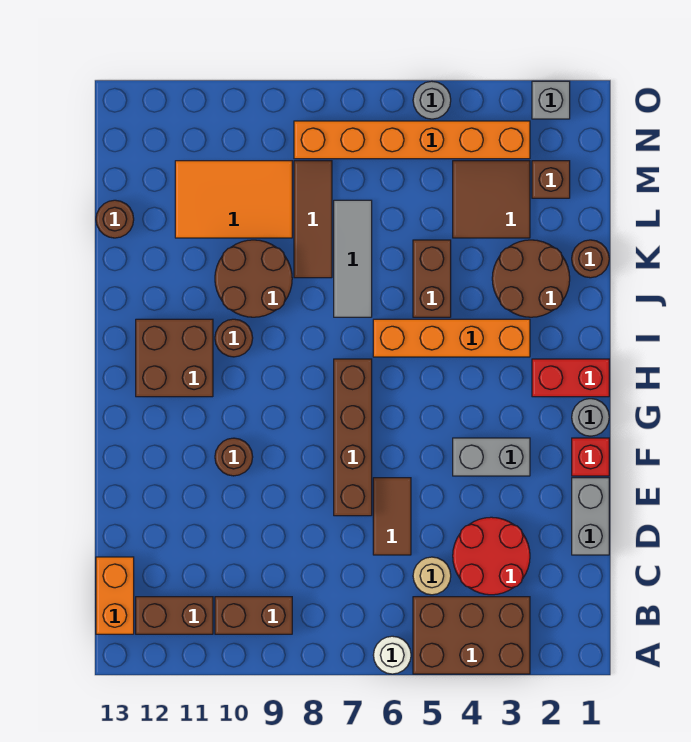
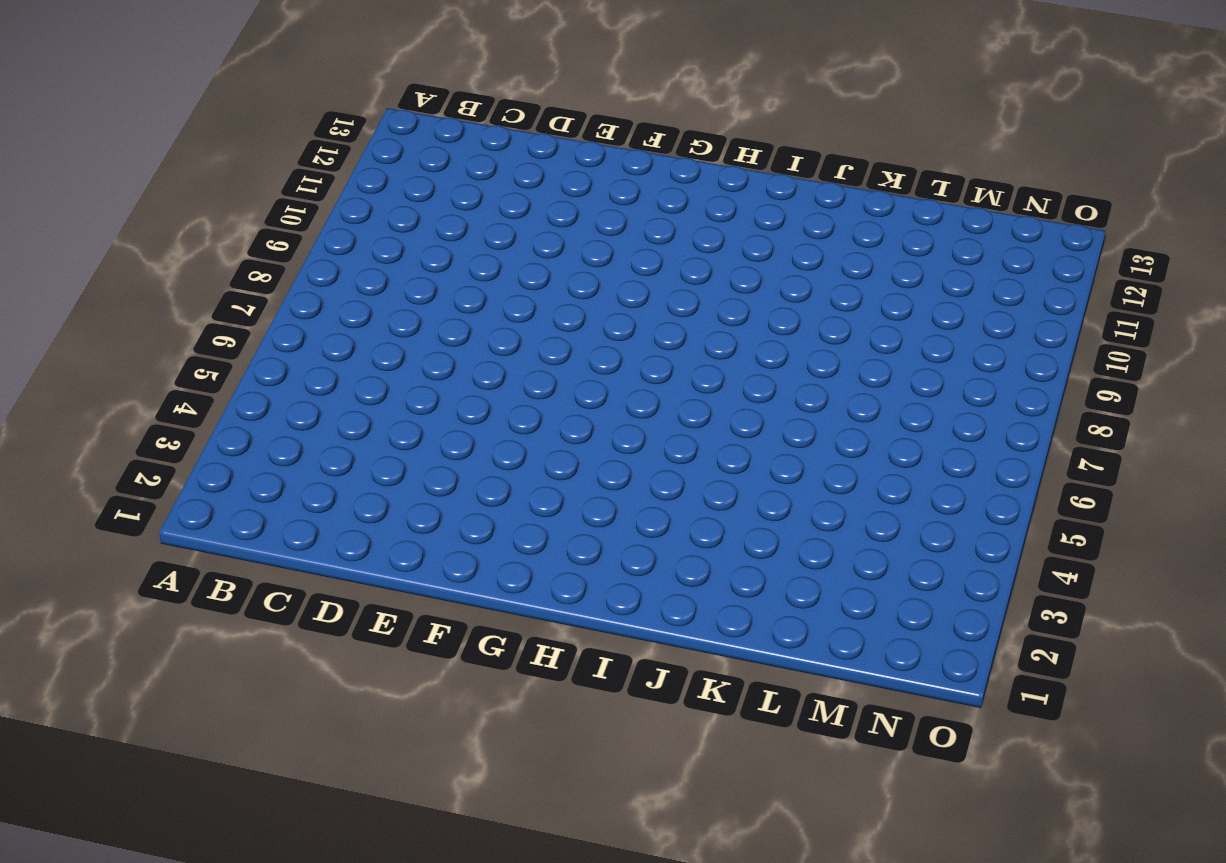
none -> brown brick A3:B5 level 1
none -> white round brick A6 level 1
none -> brown brick B9:B10 level 1
none -> brown brick B11:B12 level 1

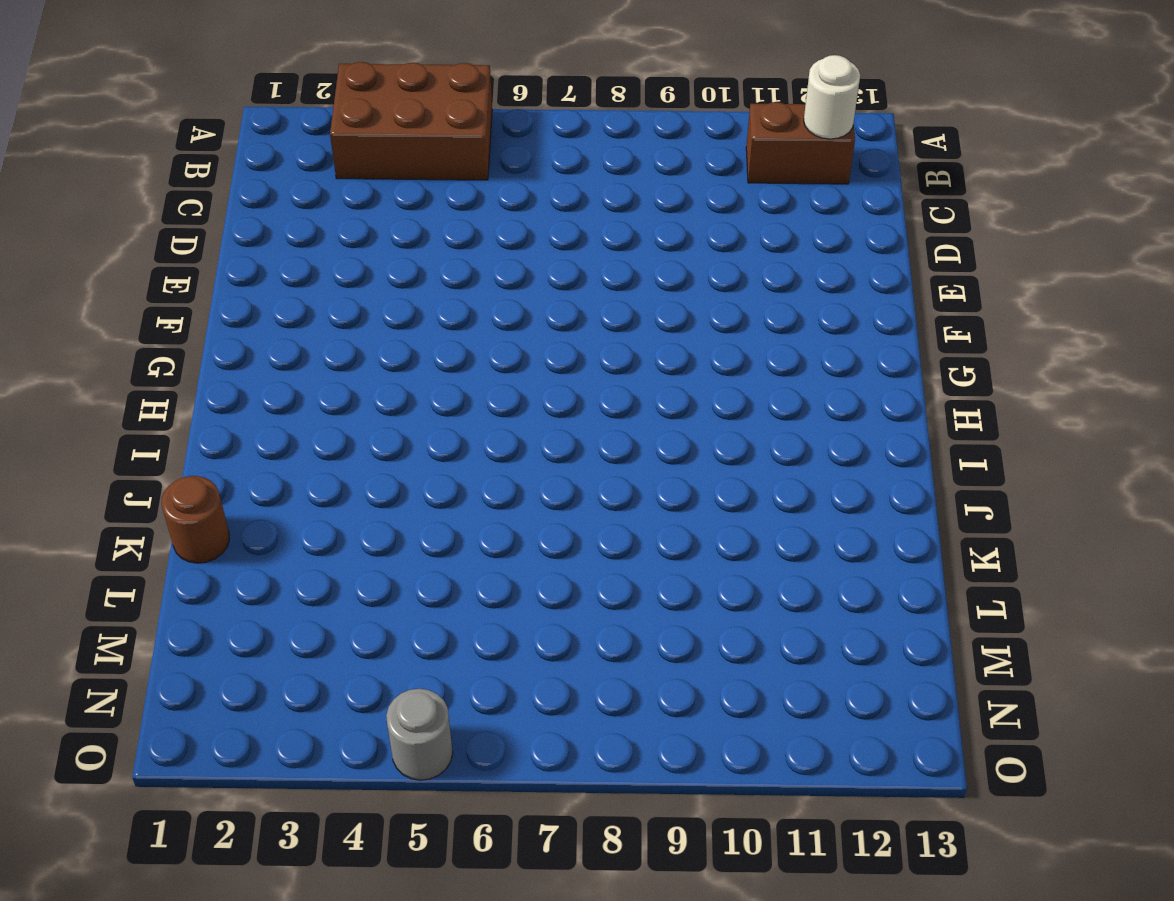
white round brick B12 level 2 -> white round brick A6 level 1
none -> brown brick B9:B10 level 1
none -> orange brick B13:C13 level 1
none -> red round brick C3:D4 level 1
none -> tan round brick C5 level 1

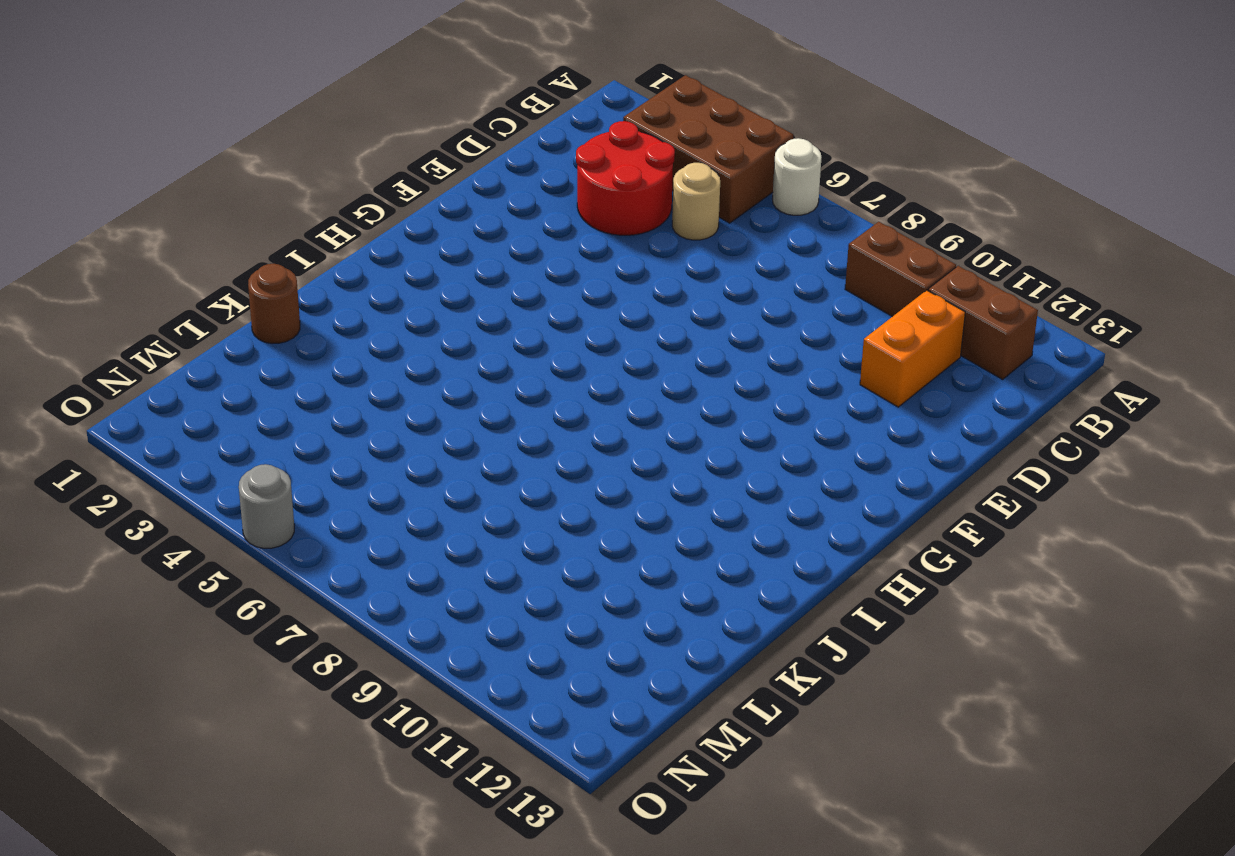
orange brick C11:D11 level 1 -> orange brick B13:C13 level 1
none -> grey brick D1:E1 level 1
none -> brown tile D6:E6 level 1
none -> brown brick E7:H7 level 1
none -> red brick F1 level 1

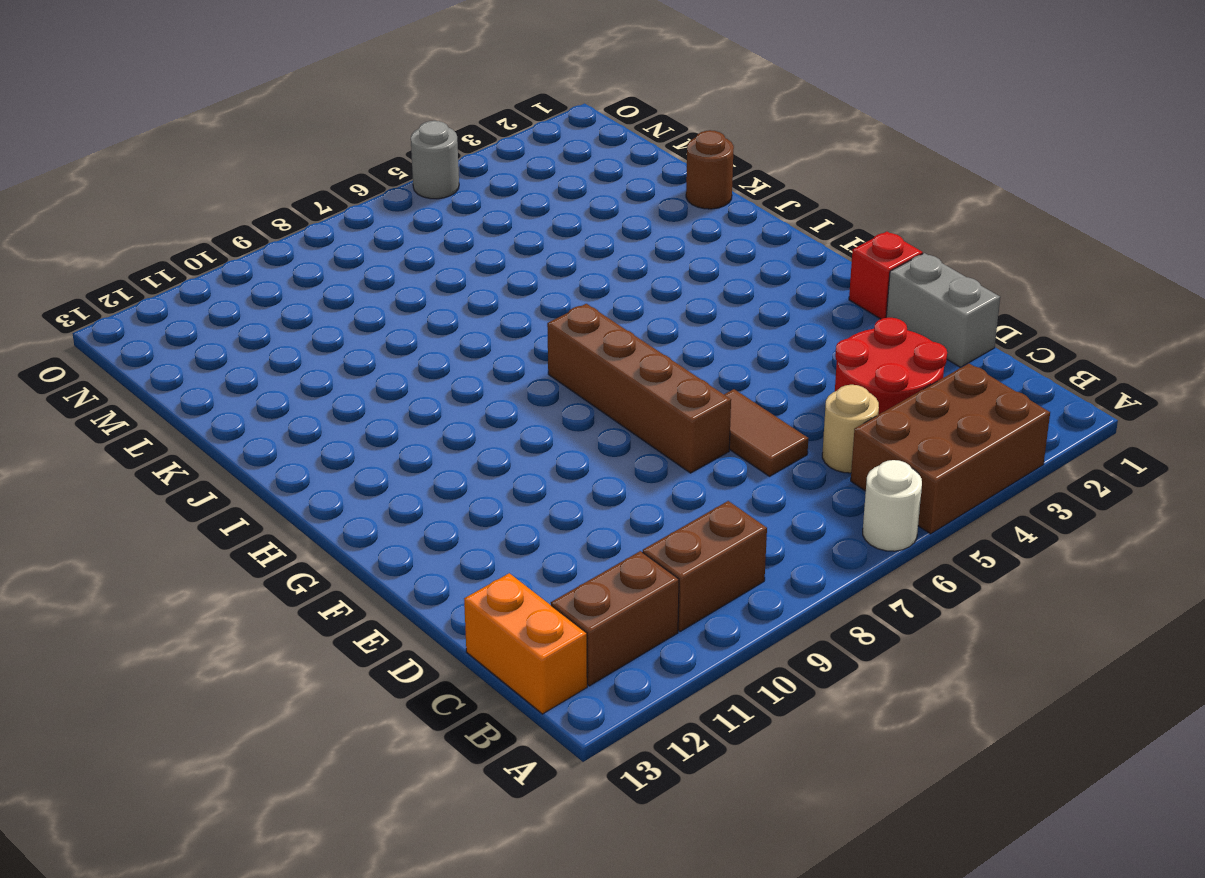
none -> grey brick F3:F4 level 1
none -> brown round brick F10 level 1
none -> grey round brick G1 level 1
none -> red brick H1:H2 level 1

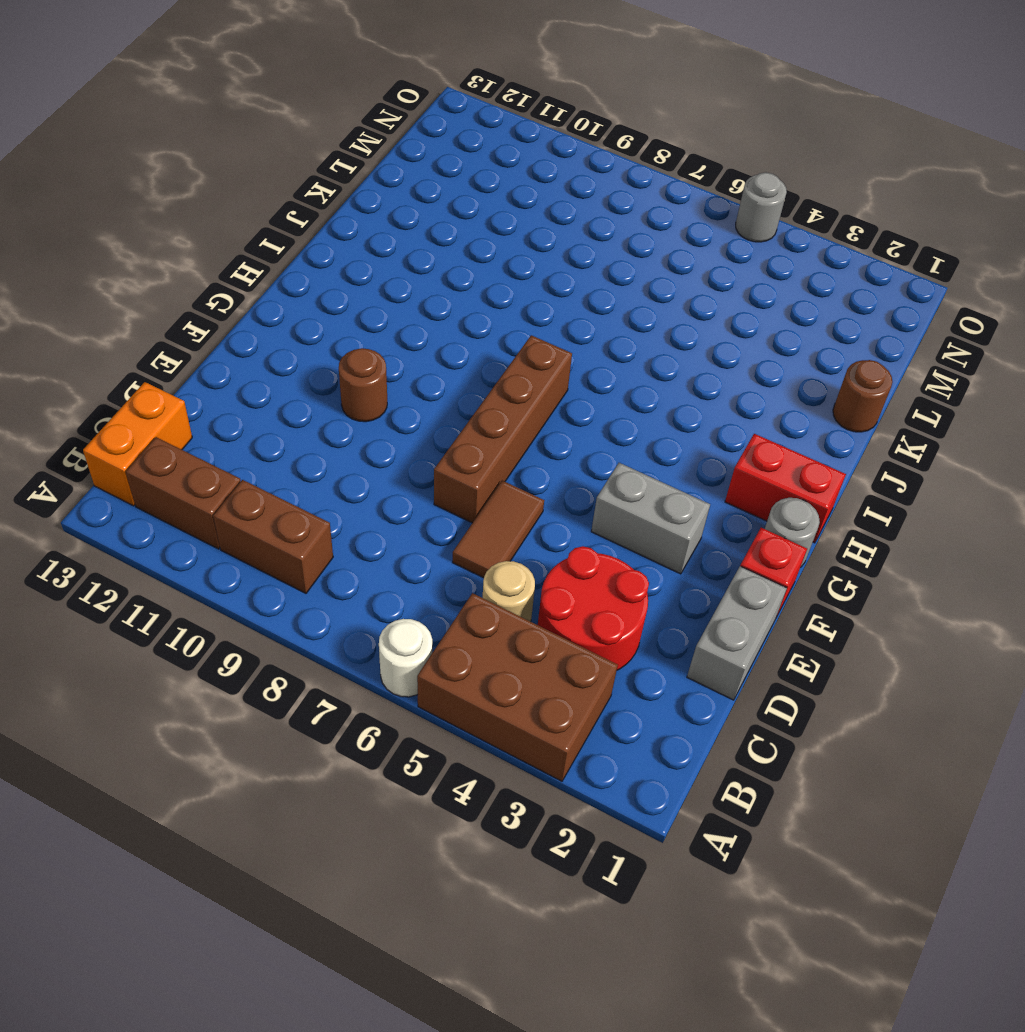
none -> brown brick H11:I12 level 1
none -> orange brick I3:I6 level 1
none -> brown round brick I10 level 1
none -> brown round brick J2:K3 level 1

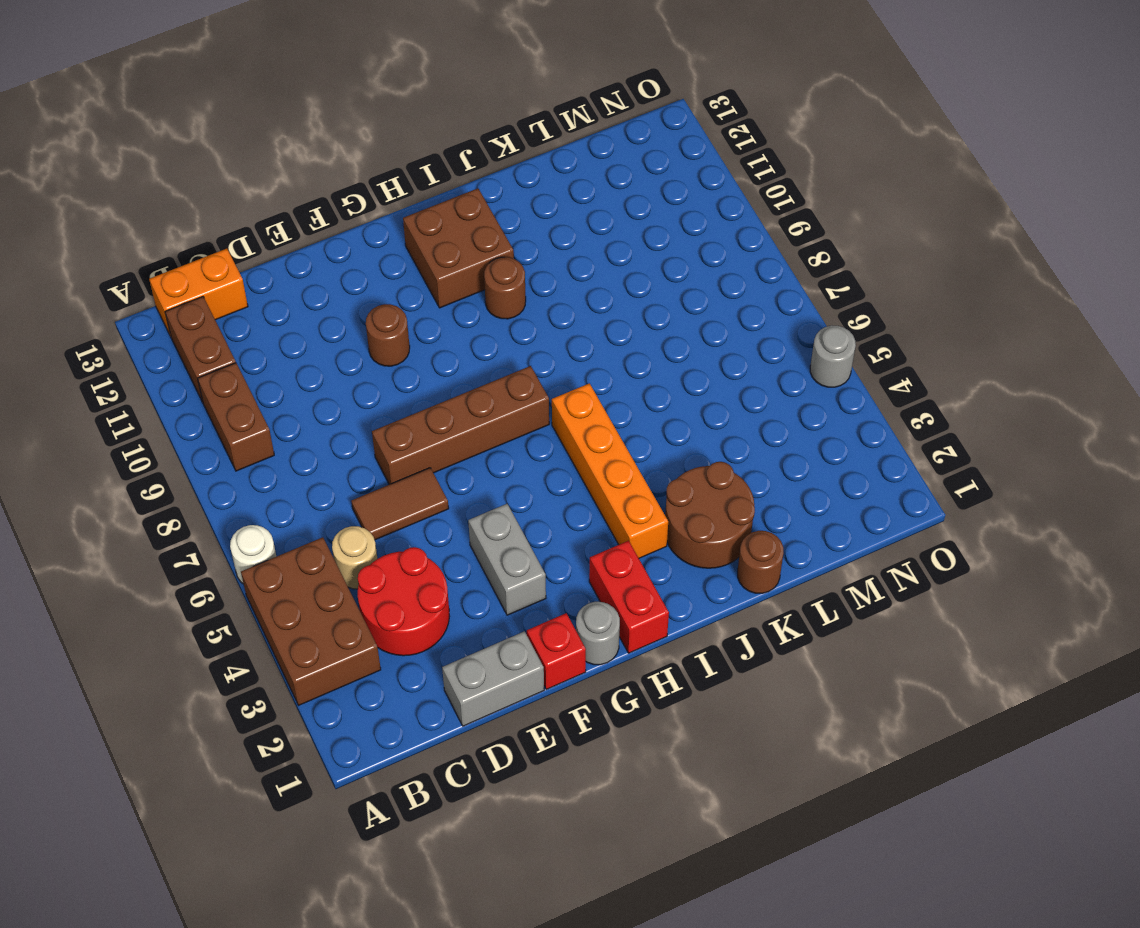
none -> brown brick J5:K5 level 1
none -> grey tile J7:L7 level 1
none -> brown round brick J9:K10 level 1
none -> brown tile K8:M8 level 1

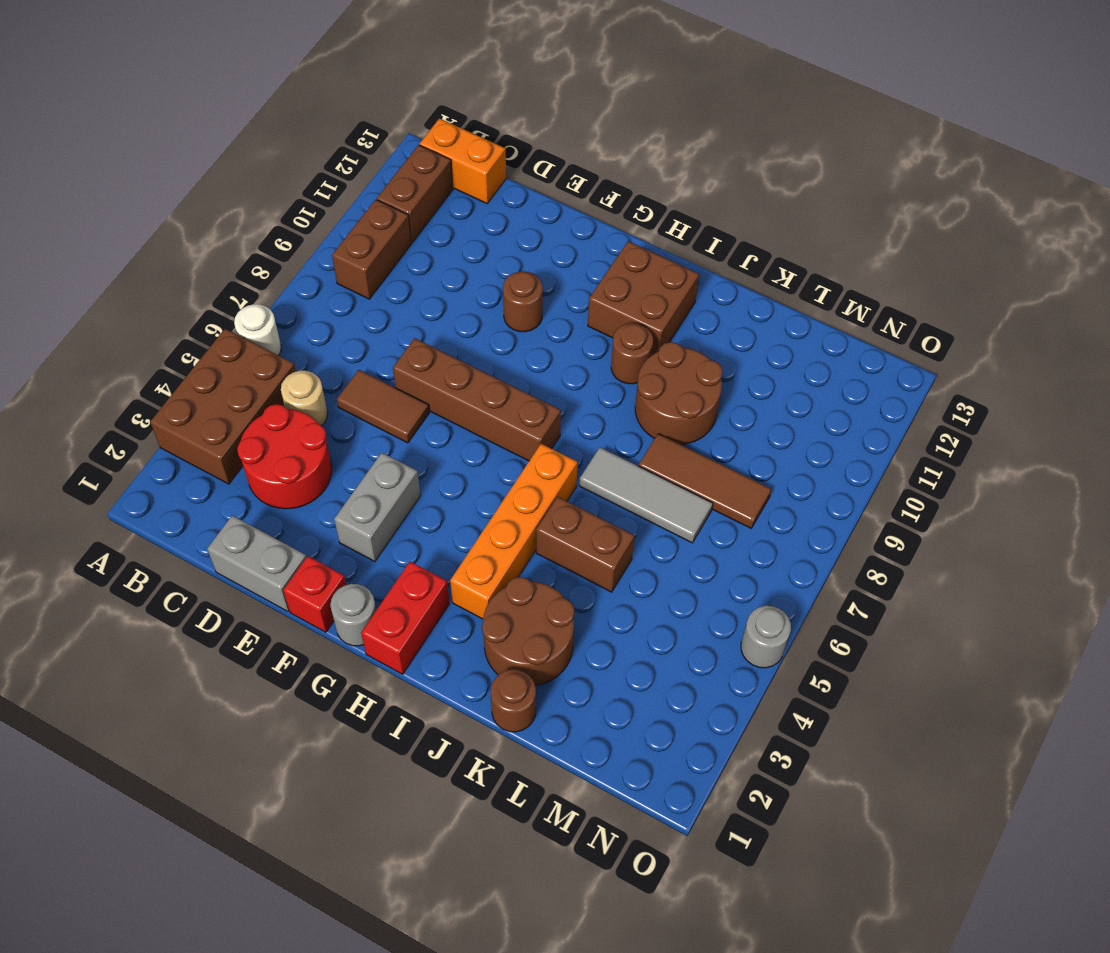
none -> brown tile L3:M4 level 1
none -> orange tile L9:M11 level 1
none -> brown round brick L13 level 1
none -> brown brick M2 level 1

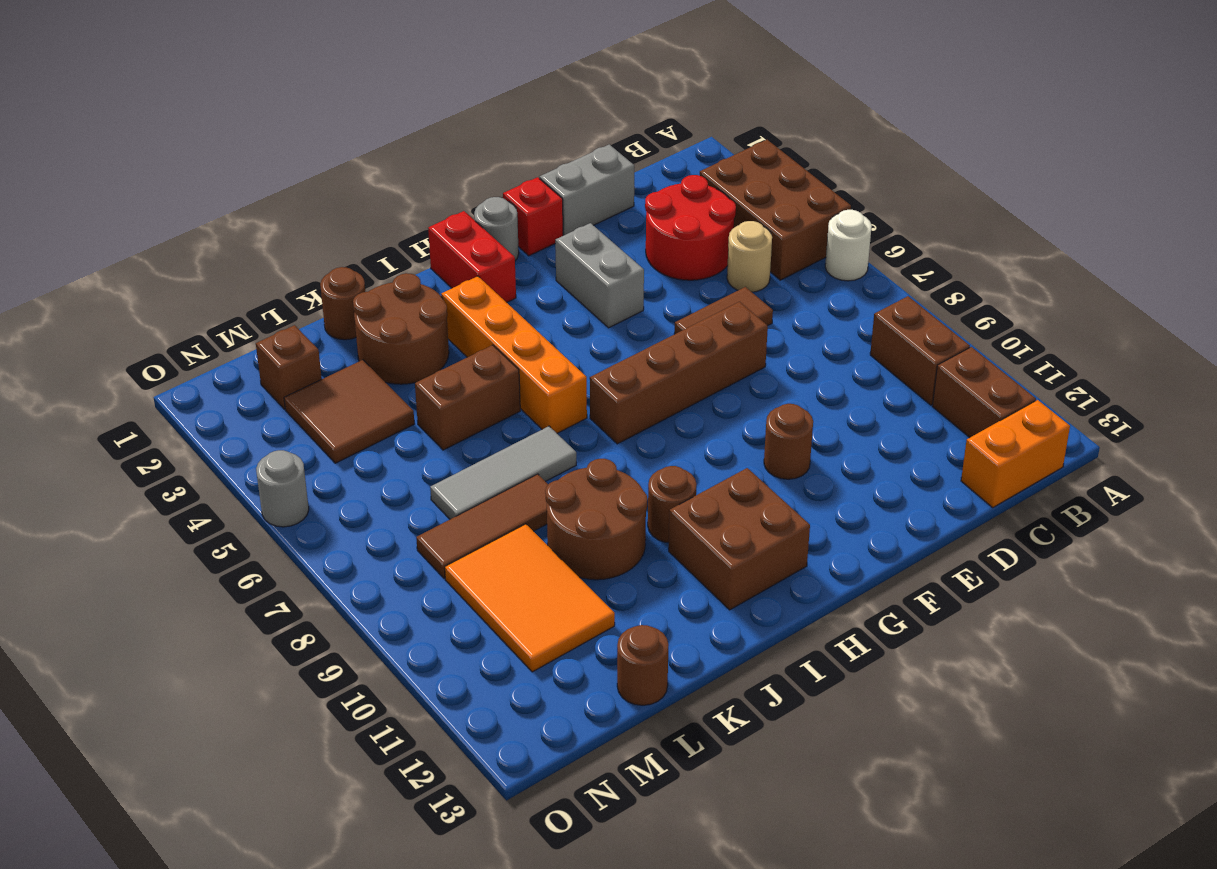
none -> orange brick N3:N8 level 1
none -> grey brick O2 level 1

